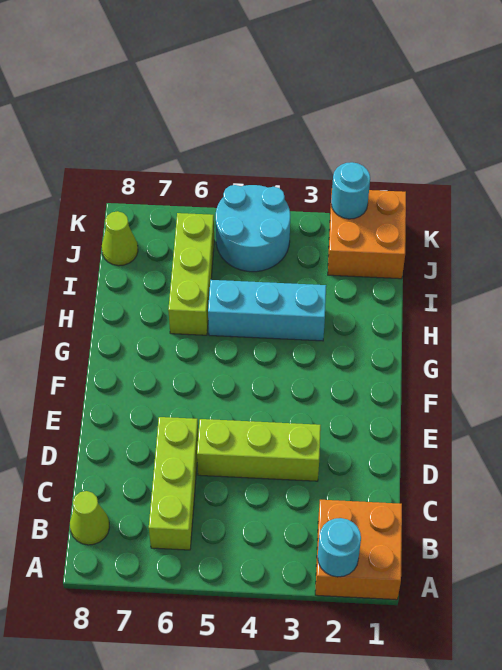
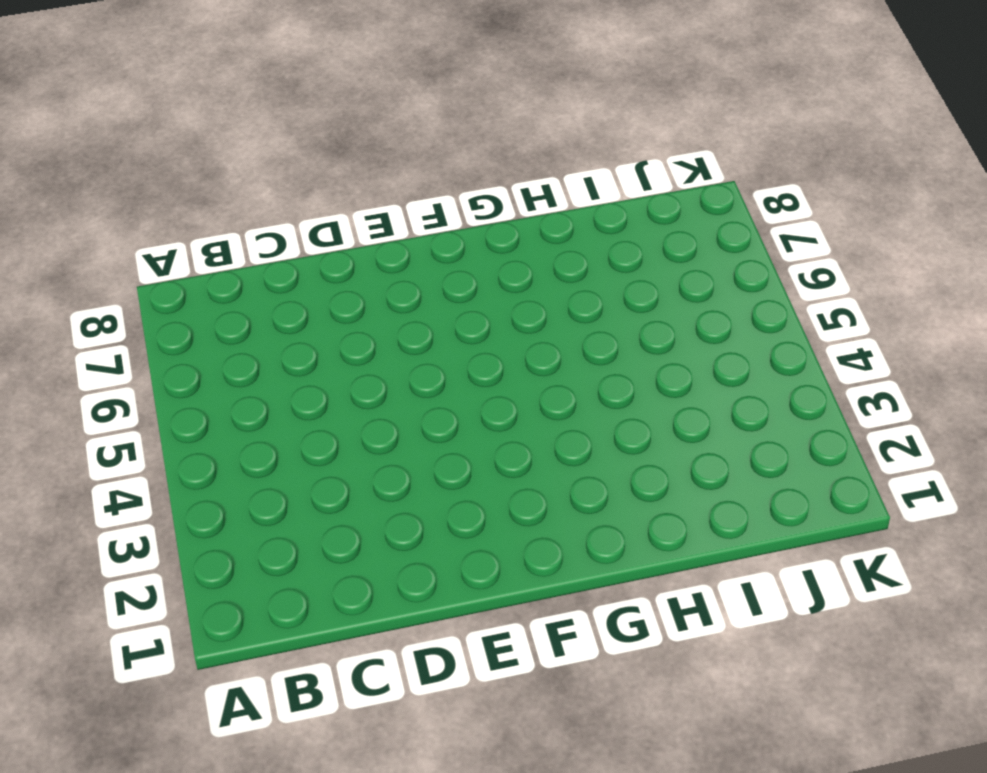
none -> orange brick A1:B2 level 1
none -> lime brick B6:D6 level 1

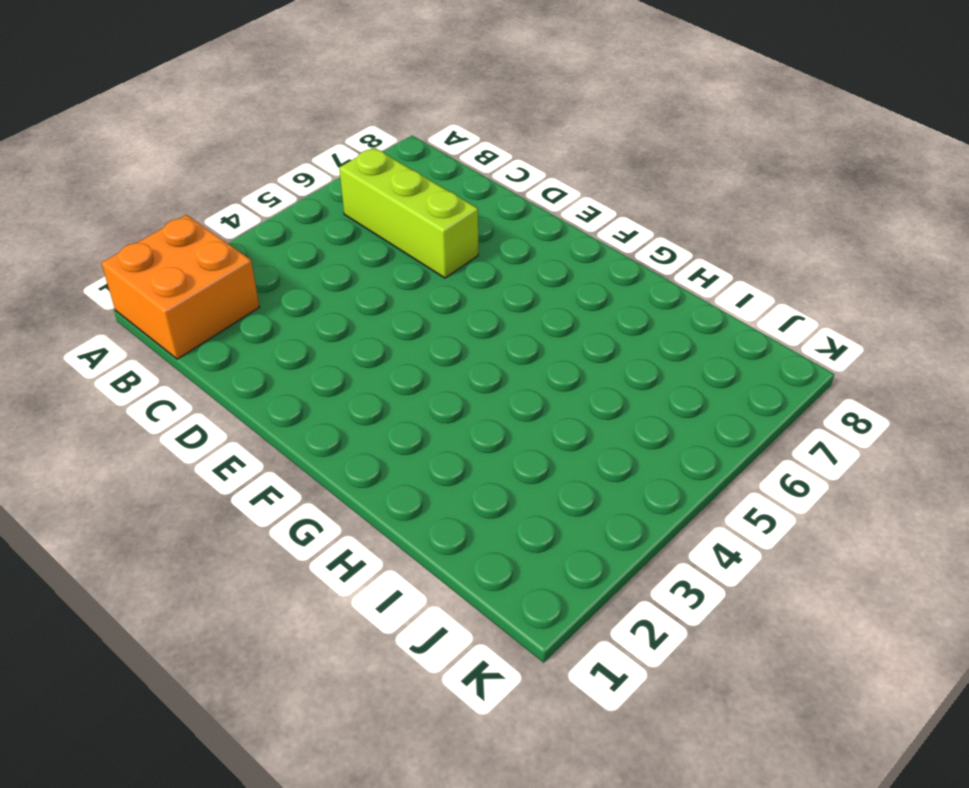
none -> lime cone B8 level 1
none -> lime brick D3:D5 level 1

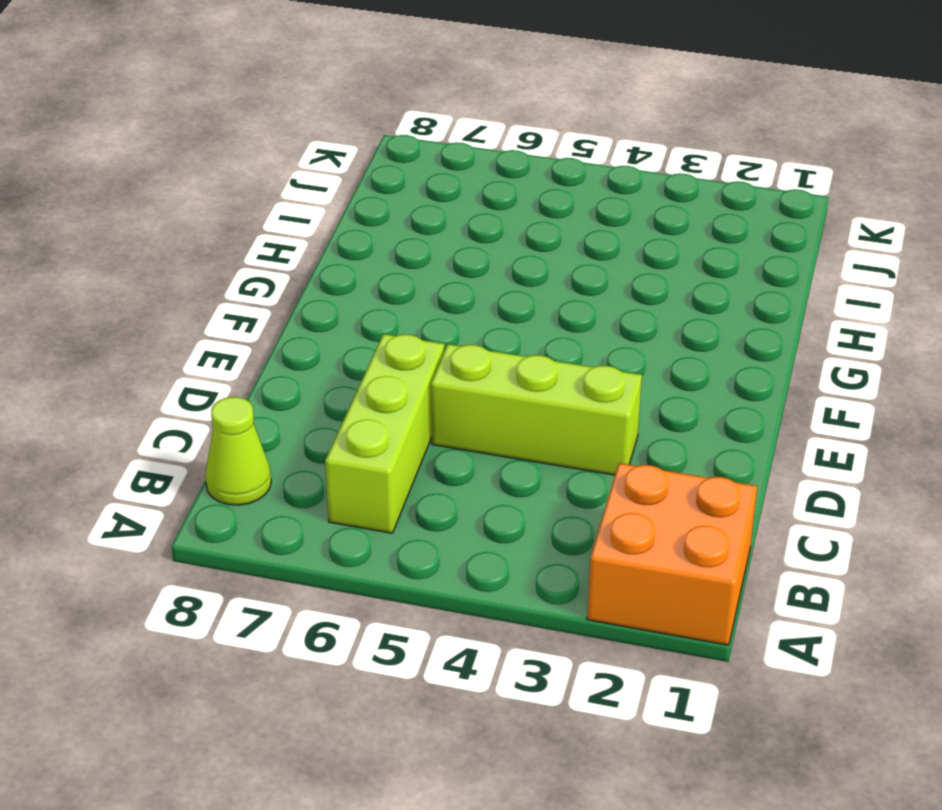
none -> cyan brick H3:H5 level 1
none -> lime brick H6:J6 level 1

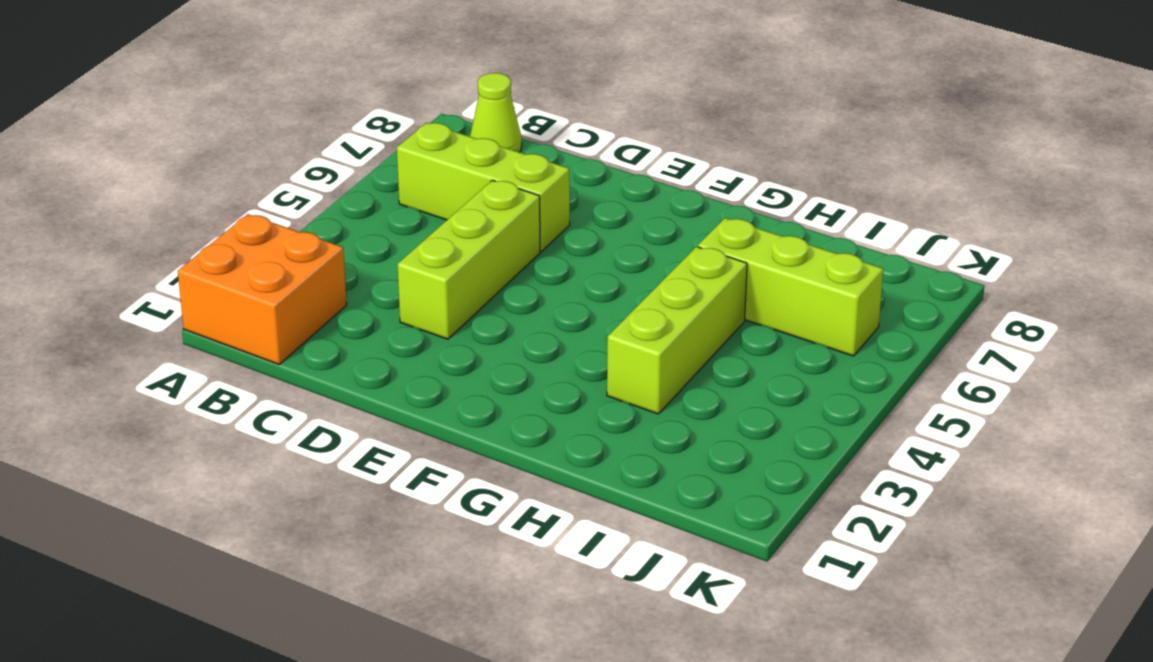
lime brick H3:H5 level 1 -> cyan brick H3:H5 level 1
none -> orange brick J1:K2 level 1
none -> cyan round brick J4:K5 level 1

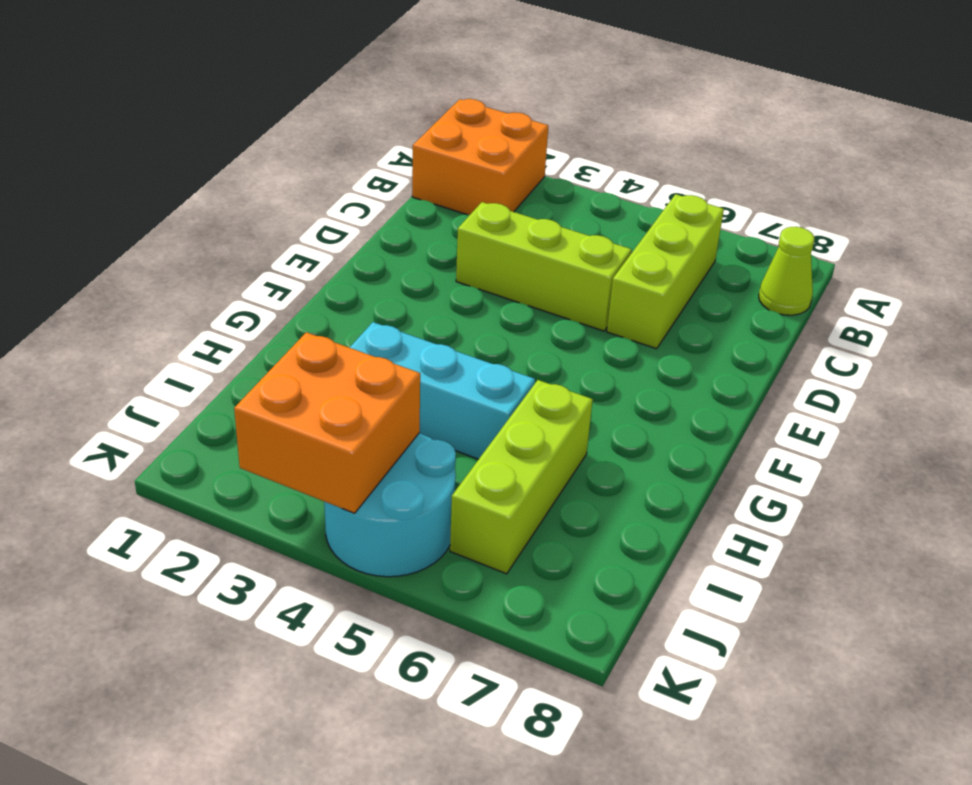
orange brick J3:K4 level 2 -> orange brick J1:K2 level 1
none -> lime cone J8 level 1
none -> cyan round brick A2 level 2

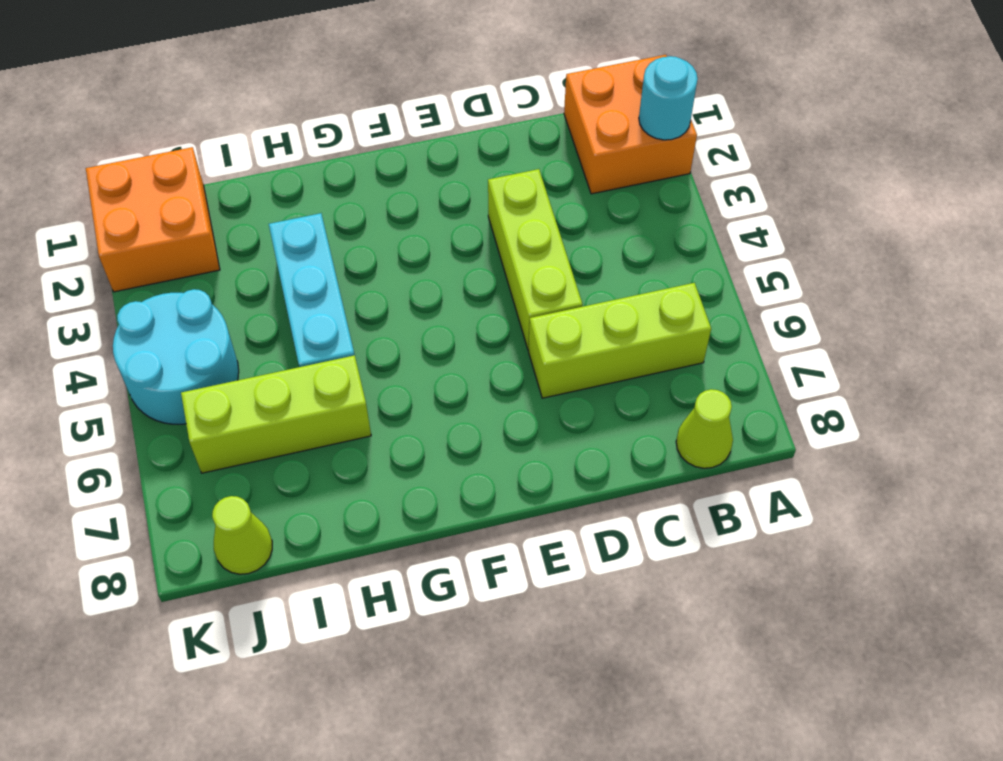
none -> cyan round brick K2 level 2

